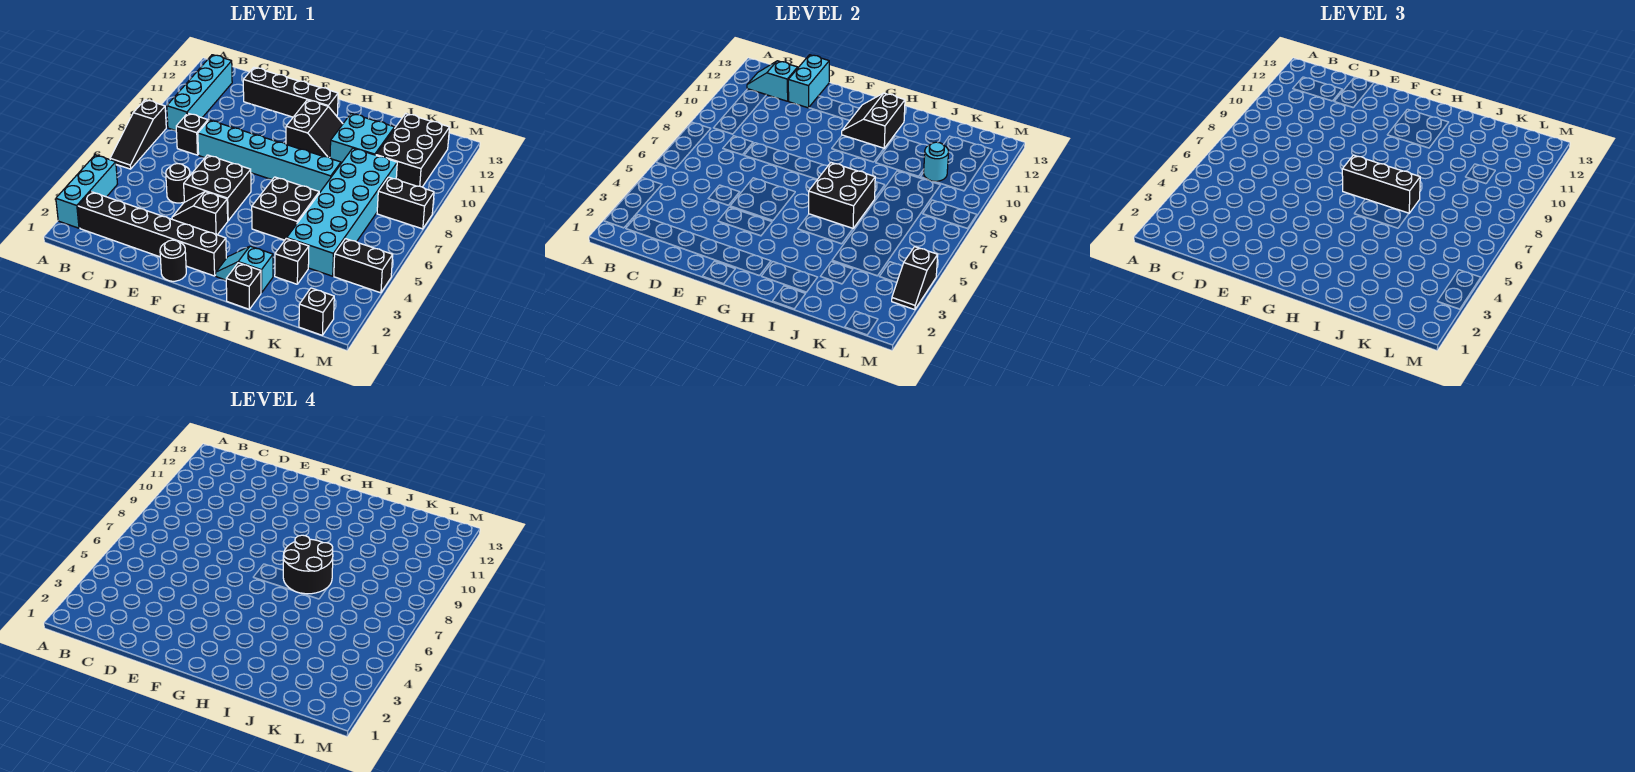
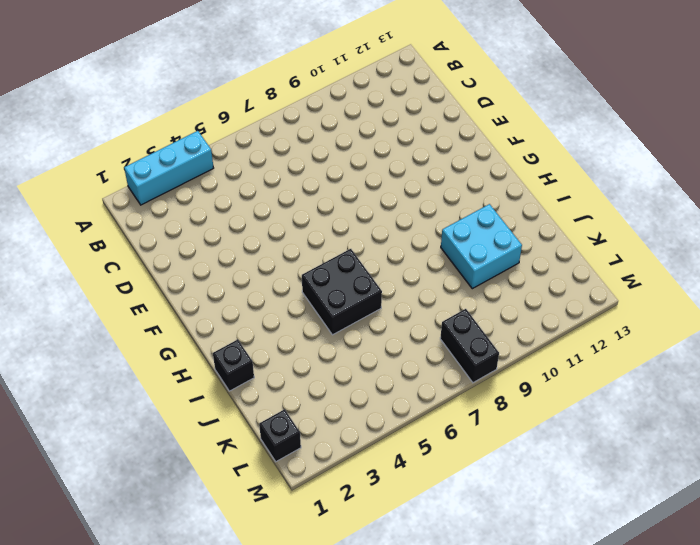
none -> black slope A6:A8 level 1 top 8
none -> black brick B2:G2 level 1
none -> cyan brick B9:B12 level 1
none -> black brick C8 level 1

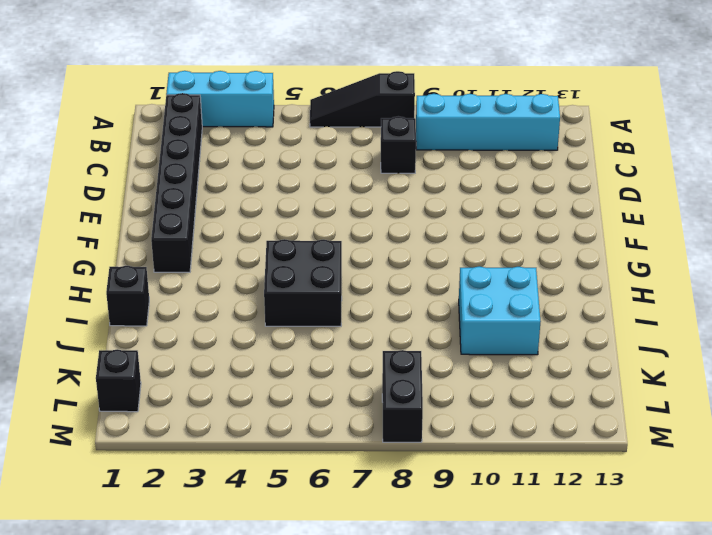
none -> black round brick D5 level 1
none -> cyan brick D8:I8 level 1
none -> black brick D12:G12 level 1
none -> black slope E4:F4 level 1 top F

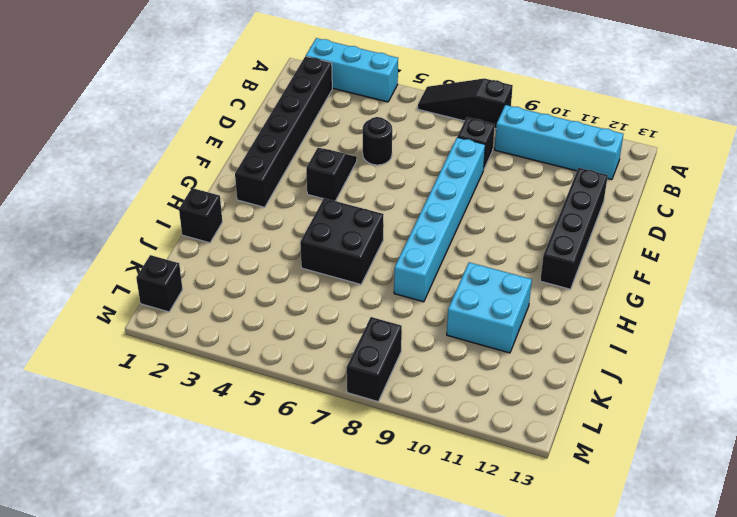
none -> black brick E5:F6 level 1
none -> black round brick F1 level 1
none -> black slope G10:H11 level 1 top G
none -> cyan slope H2:I2 level 1 top I

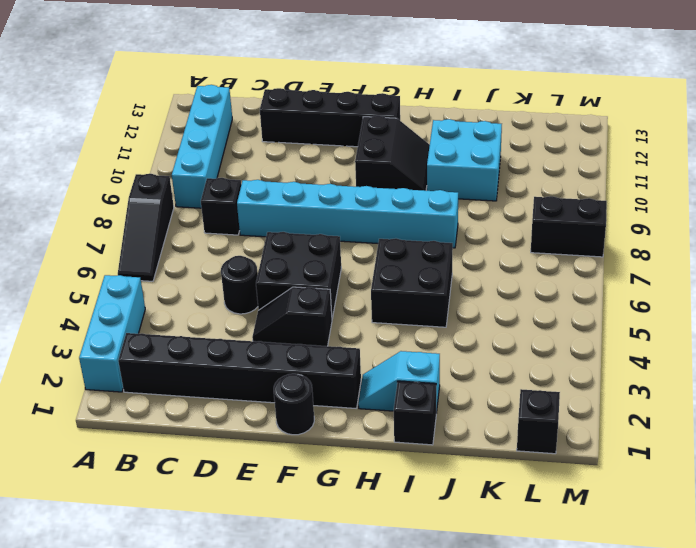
none -> black brick J3 level 1
none -> cyan brick J4:K9 level 1
none -> black brick K10:L12 level 1
none -> black brick L4:M4 level 1

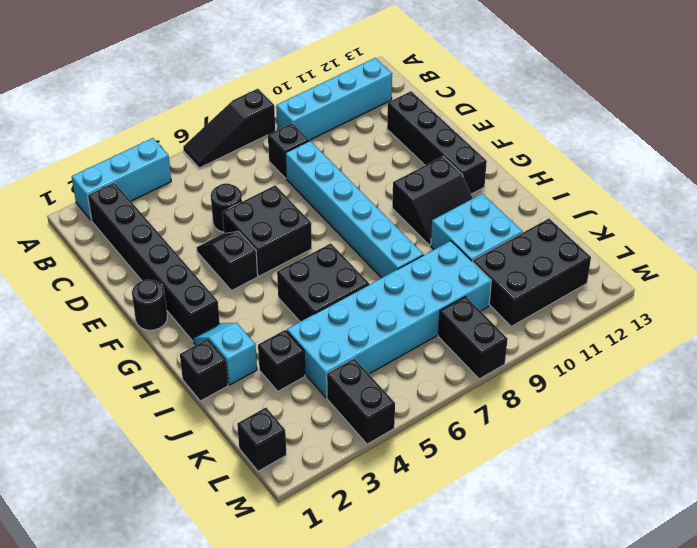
none -> cyan slope B12:C12 level 2 top C
none -> cyan brick D12:D13 level 2
none -> black slope G11:H12 level 2 top H
none -> black brick H6:I7 level 2

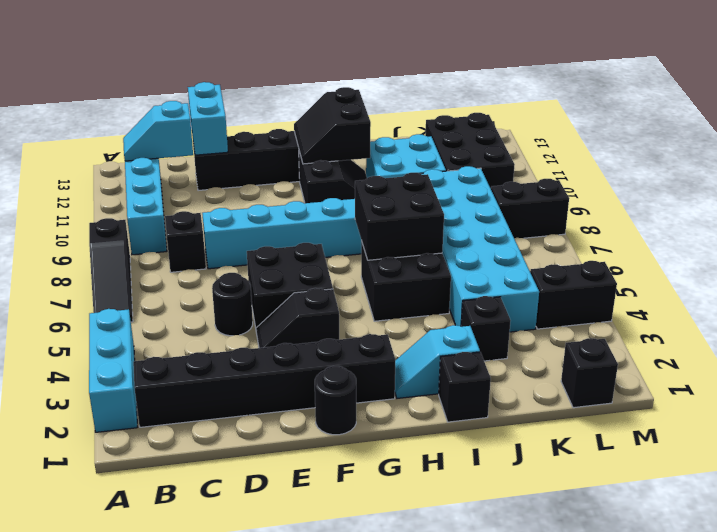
none -> cyan round brick K10 level 2
none -> black slope M3:M4 level 2 top 4
none -> black brick G7:I7 level 3
none -> black round brick H7:I8 level 4

